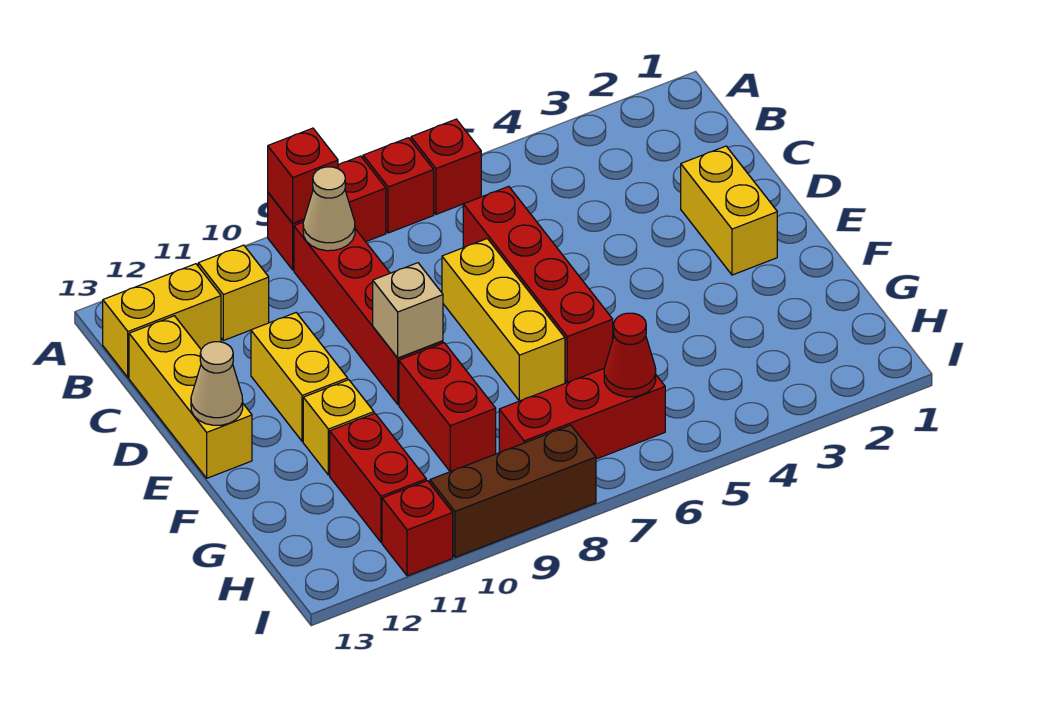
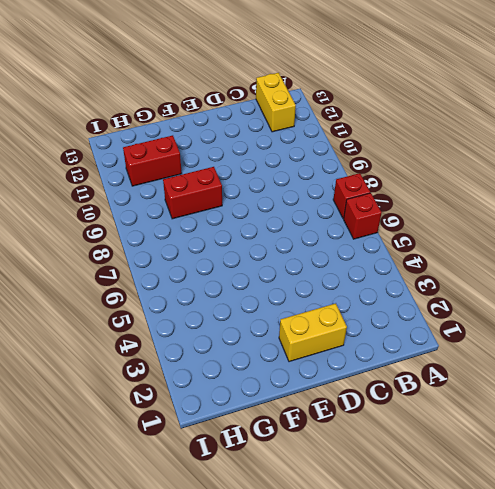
none -> red brick A8:A9 level 1
none -> red brick B9:E9 level 1
none -> yellow brick B11 level 1

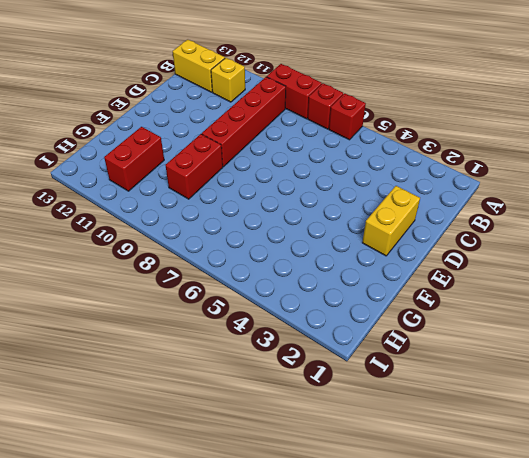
none -> red brick C6:F6 level 1
none -> yellow brick C13:E13 level 1
none -> yellow brick D7:F7 level 1

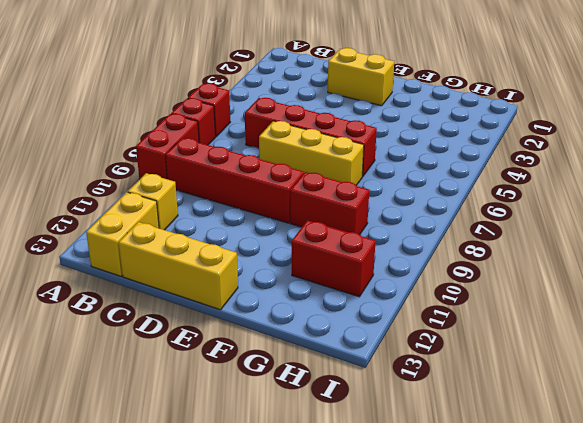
none -> yellow brick D11:E11 level 1
none -> yellow brick F11 level 1
none -> red brick H6:H8 level 1

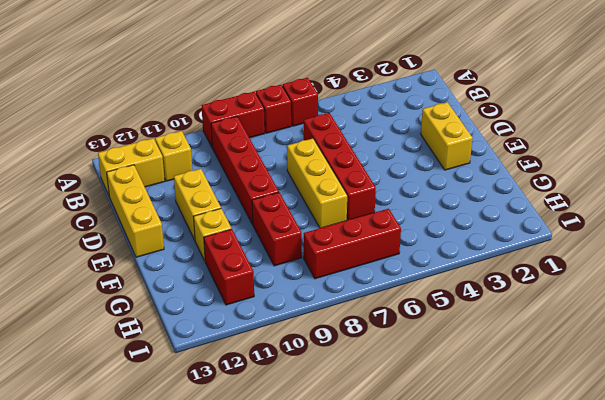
none -> brown brick I8:I10 level 1
none -> red brick I11 level 1
none -> red brick A9 level 2

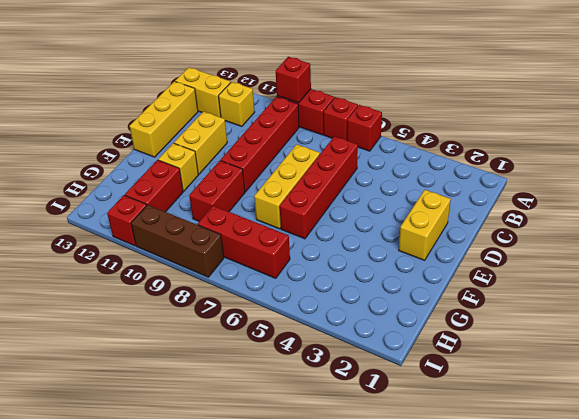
none -> tan cone B9 level 2
none -> tan brick E9 level 2
none -> tan cone E13 level 2

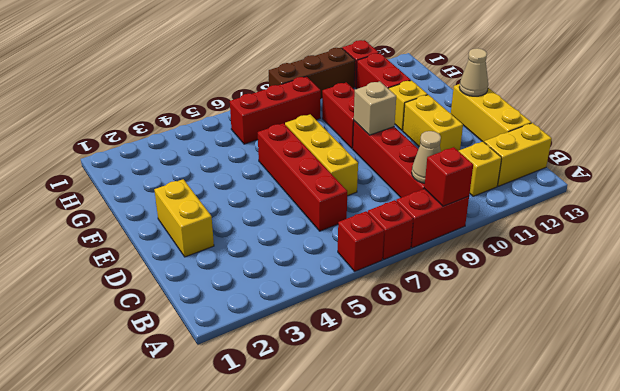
none -> red cone H6 level 2

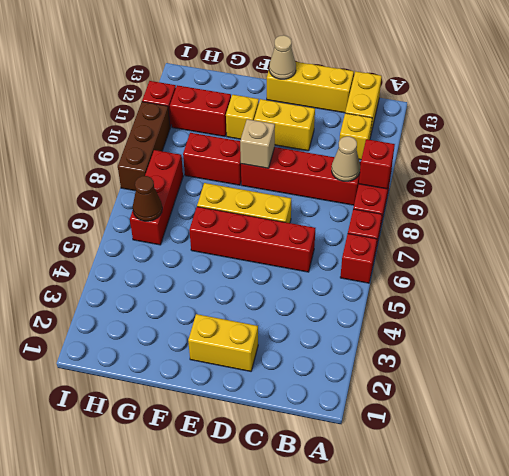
brown cone H6 level 2 -> red cone H6 level 2

